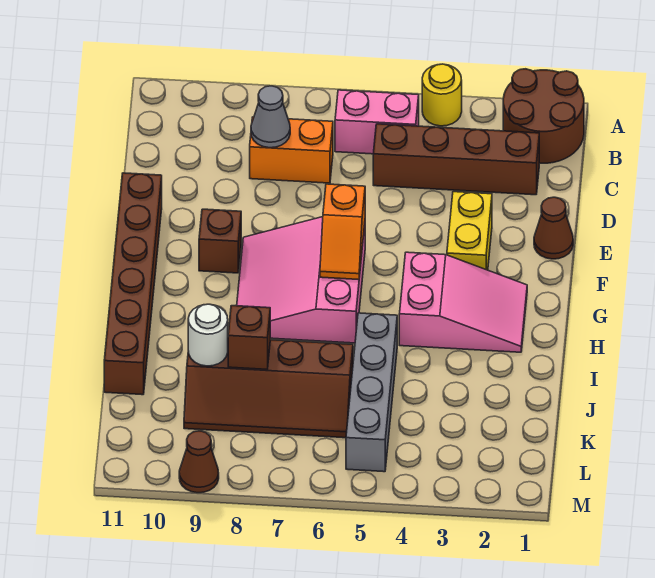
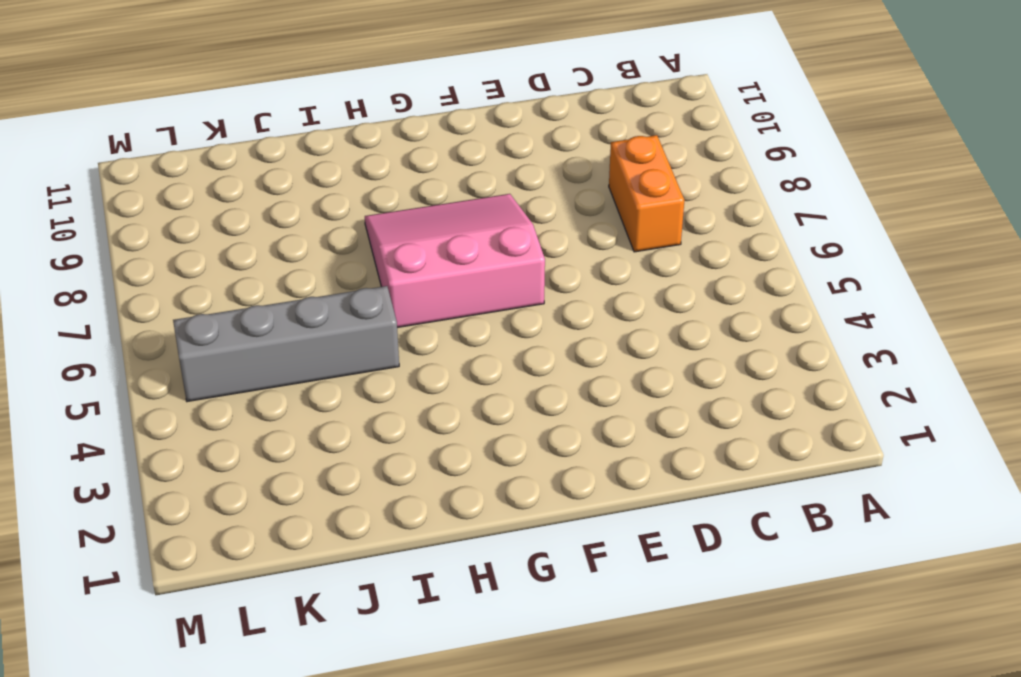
none -> brown round brick A1:B2 level 1
none -> yellow round brick A4 level 1
none -> pink brick B5:B6 level 1

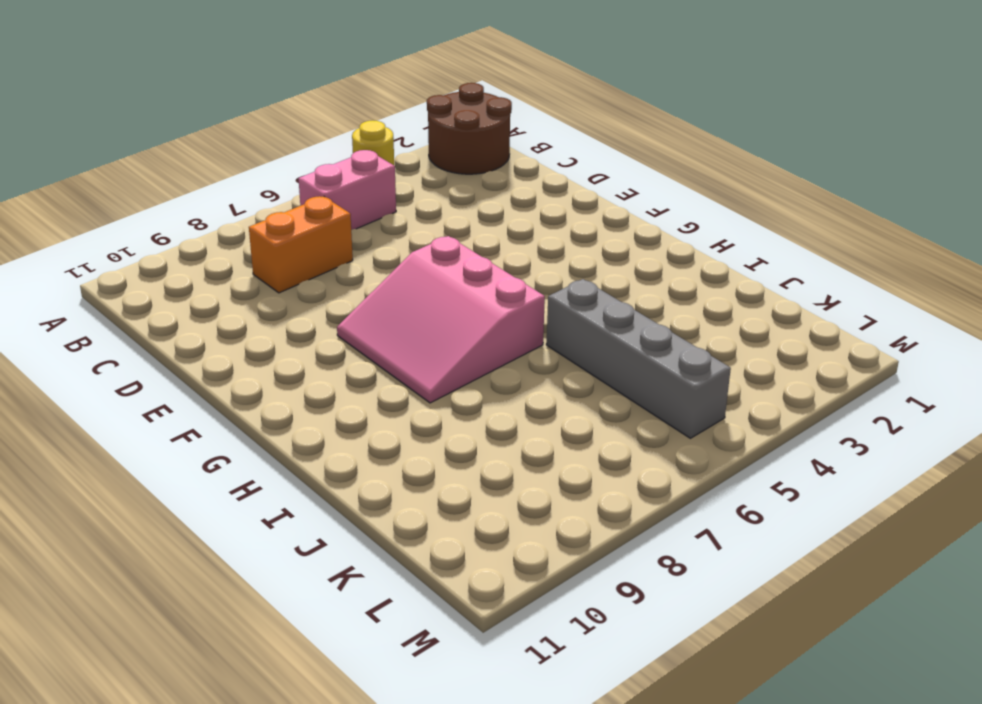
none -> brown brick C2:C5 level 1
none -> brown cone E1 level 1
none -> yellow brick E3:F3 level 1

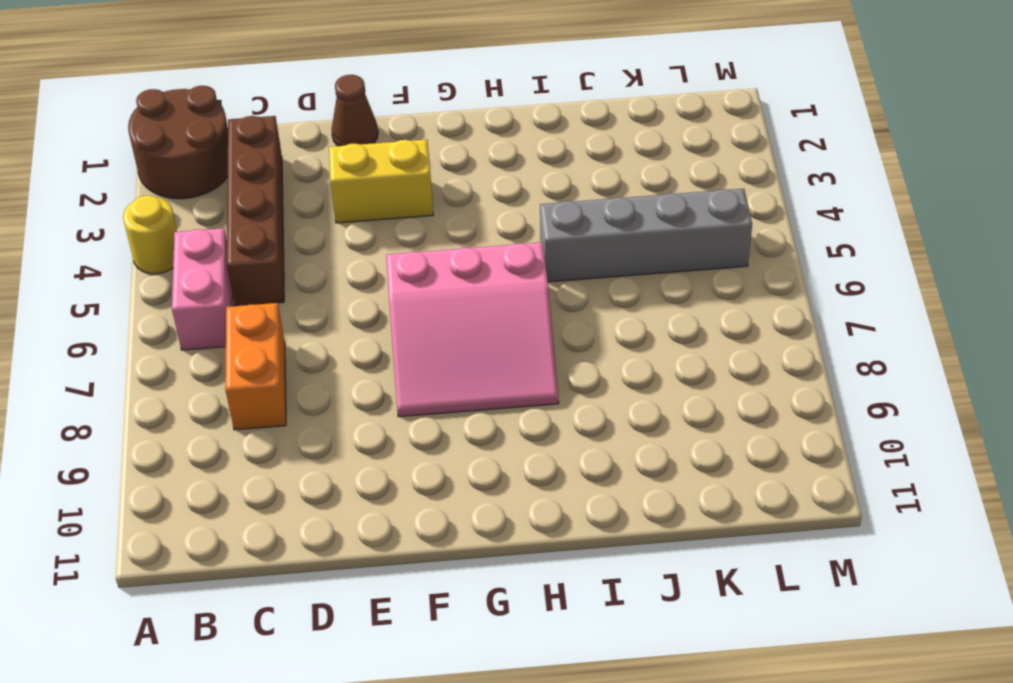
none -> brown brick E11:J11 level 1
none -> brown brick F9 level 1
none -> pink slope G2:H4 level 1 top 4

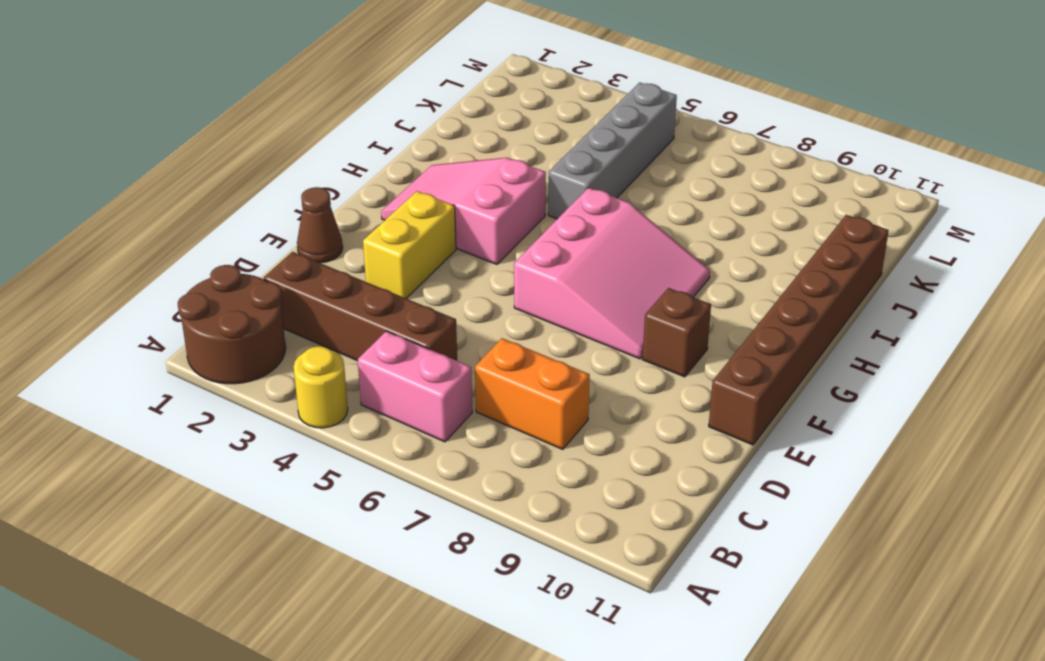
none -> brown slope J6:K9 level 1 top J
none -> brown cone M9 level 1
none -> grey cone C8 level 2

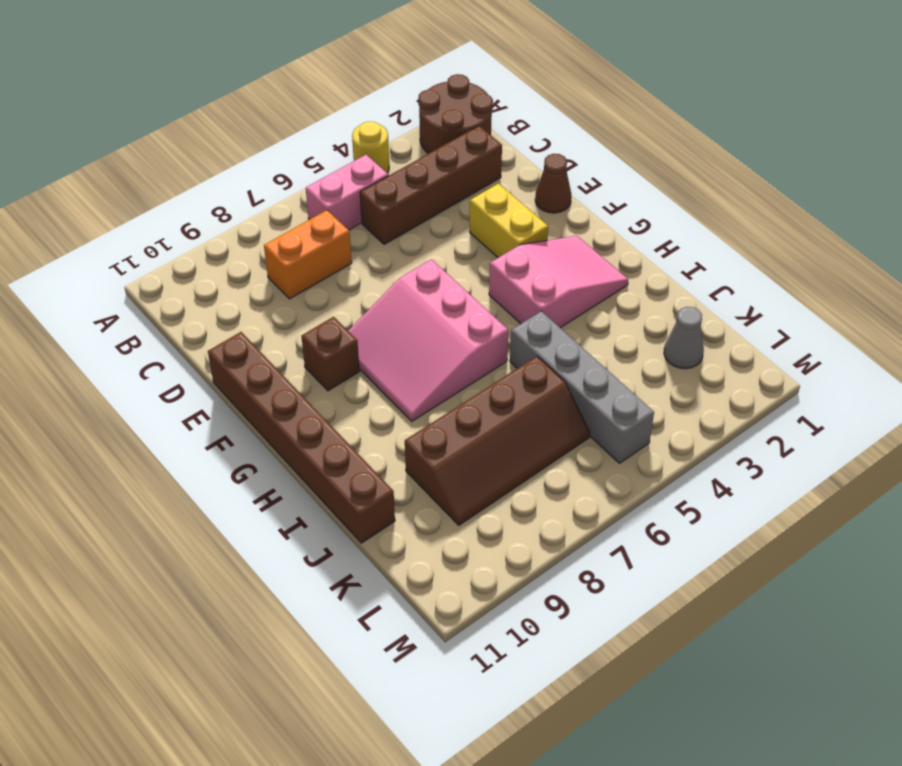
grey cone K2 level 1 -> grey cone C8 level 2
none -> brown cone M9 level 1
none -> orange slope F6:G6 level 2 top F
none -> brown brick J8 level 2

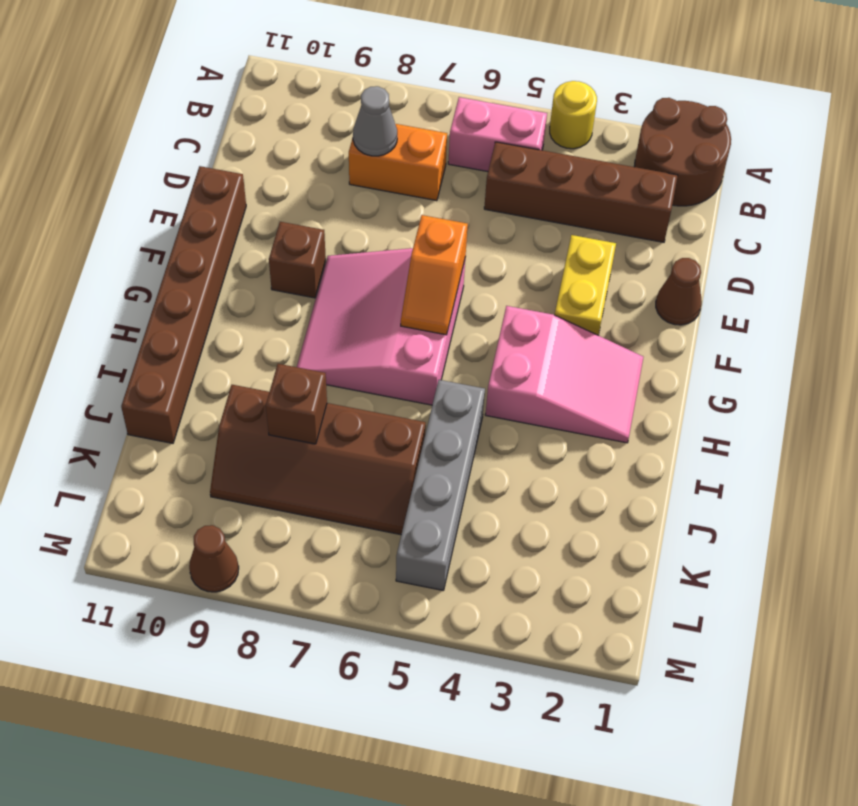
none -> white round brick J9 level 2

